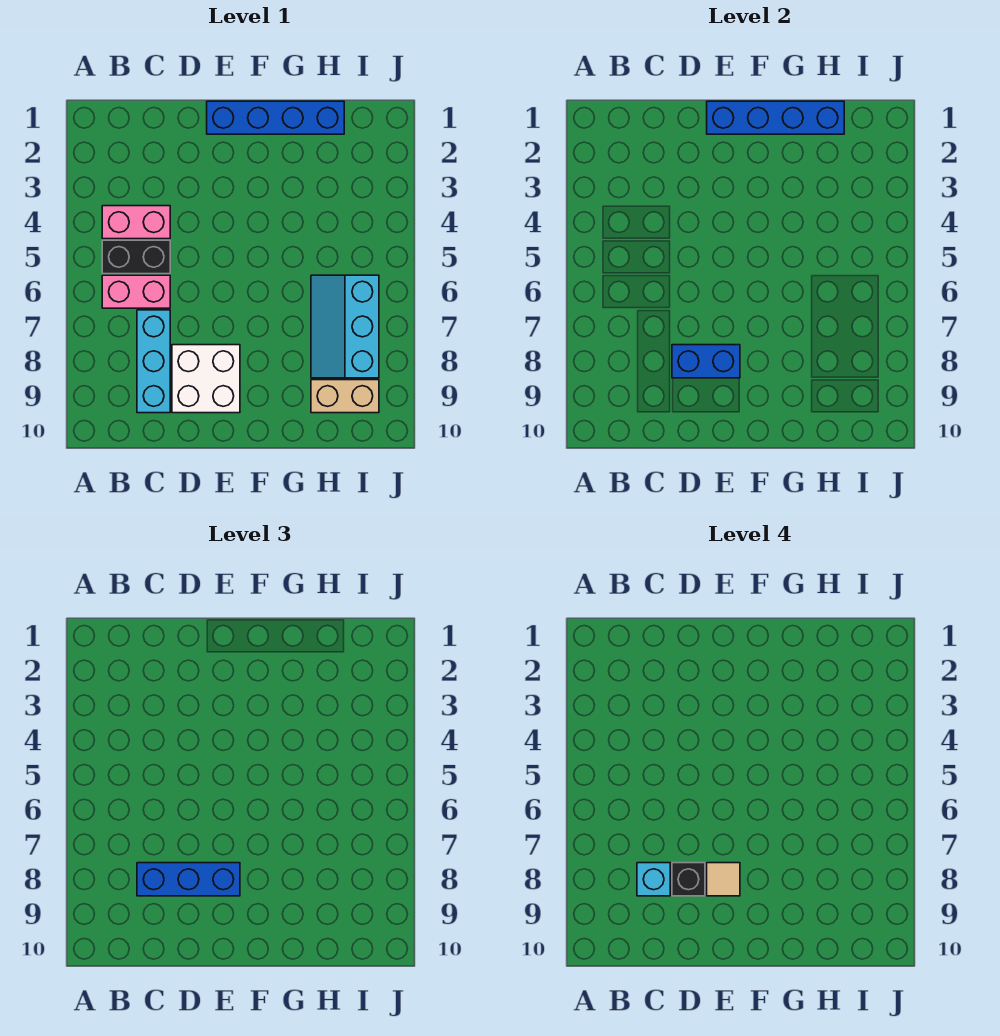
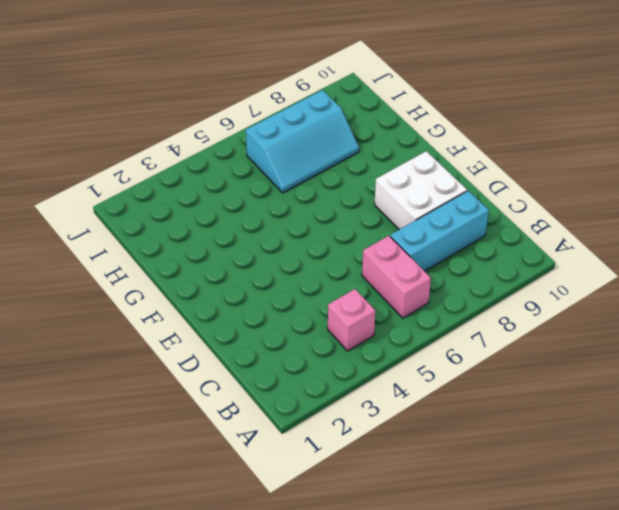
pink brick B4 level 1 -> pink brick B4:C4 level 1
none -> black brick B5:C5 level 1
none -> blue brick E1:H1 level 1
none -> tan brick H9:I9 level 1

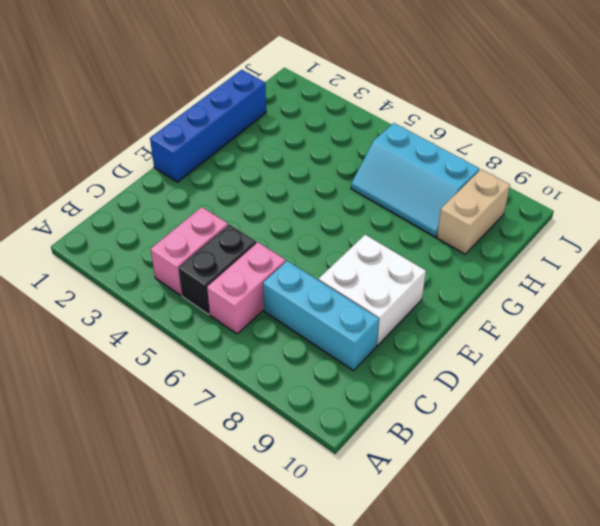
none -> blue brick D8:E8 level 2
none -> blue brick E1:H1 level 2
none -> blue brick C8:E8 level 3

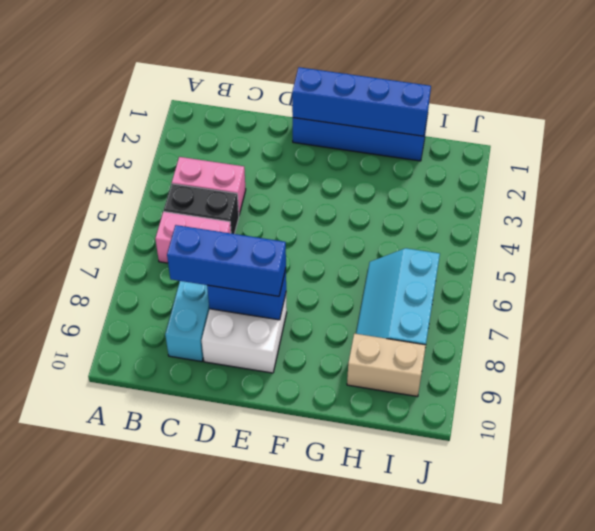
none -> cyan brick C8 level 4
none -> black brick D8 level 4
none -> tan tile E8 level 4

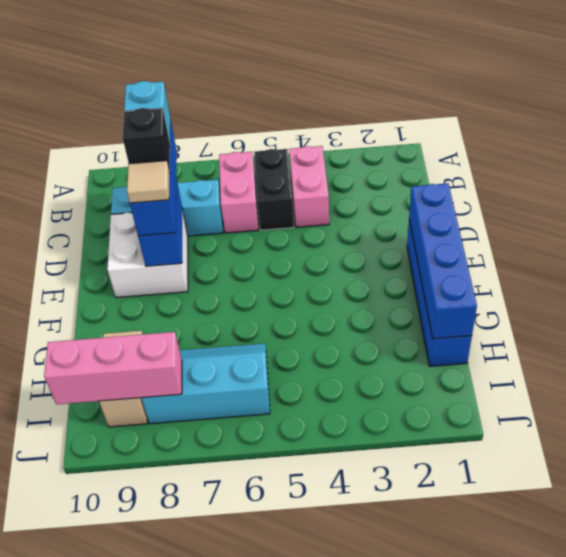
pink brick I8:I10 level 2 -> none

